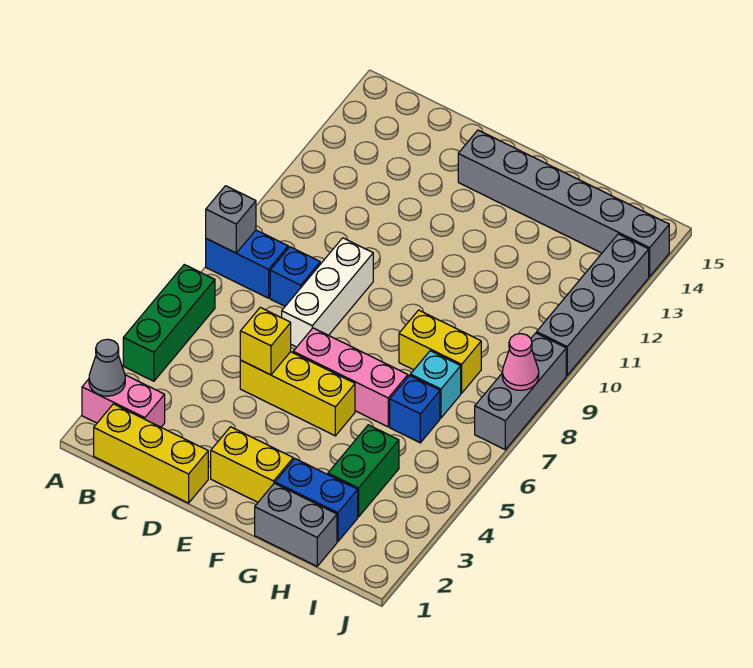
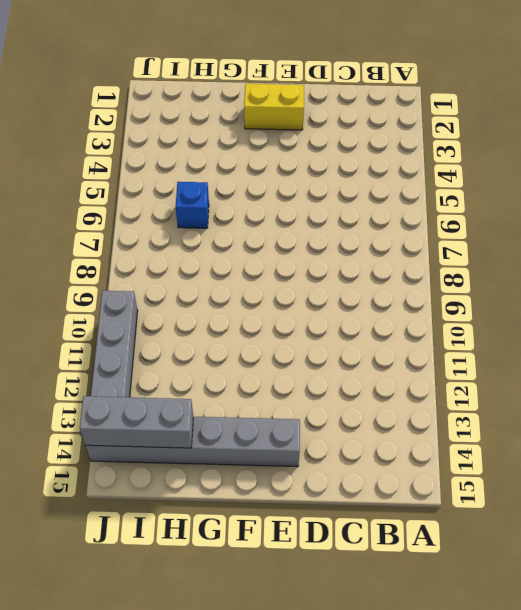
grey brick H14:J14 level 2 -> grey brick J7:J9 level 1
none -> pink brick A2:B2 level 1
none -> green brick A4:A6 level 1
none -> blue brick A8:B8 level 1

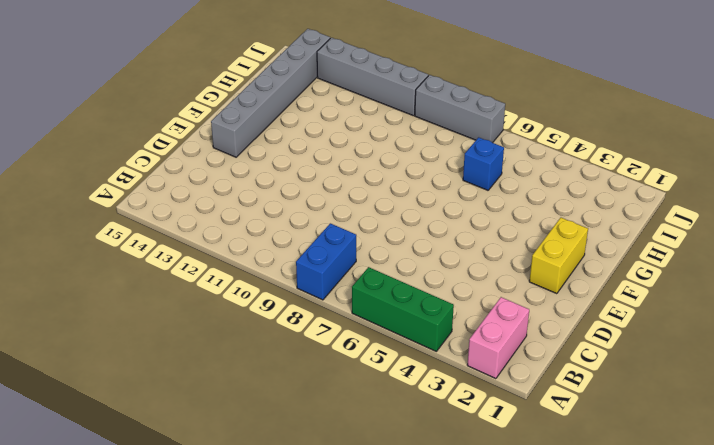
none -> yellow brick B1:D1 level 1
none -> blue brick C8 level 1
none -> yellow brick D5:F5 level 1

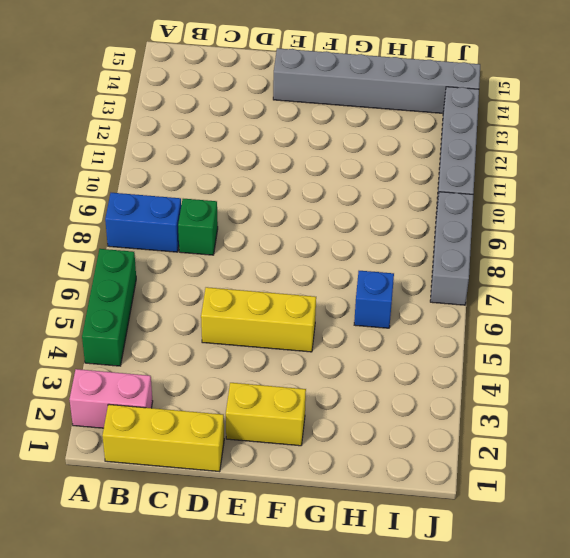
green brick C8 level 1 -> blue brick C8 level 1
none -> white brick D7:D9 level 1
none -> pink brick E6:G6 level 1
none -> grey brick G1:H1 level 1

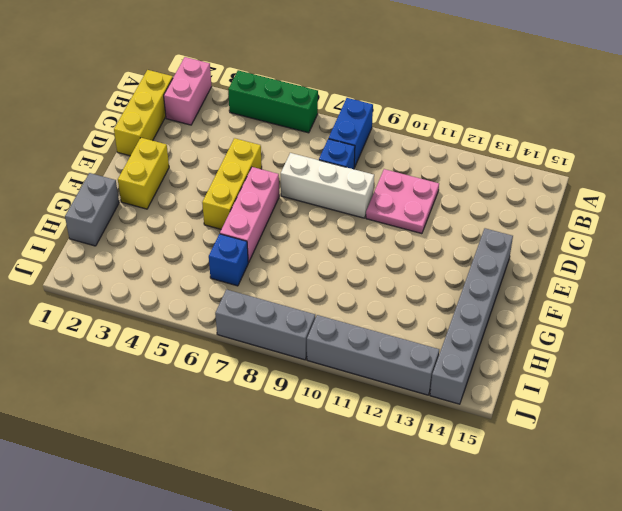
pink plate C10:D11 level 1 -> none
none -> blue brick G2:H2 level 1
none -> yellow brick G8:H8 level 1
none -> green brick H3:H4 level 1

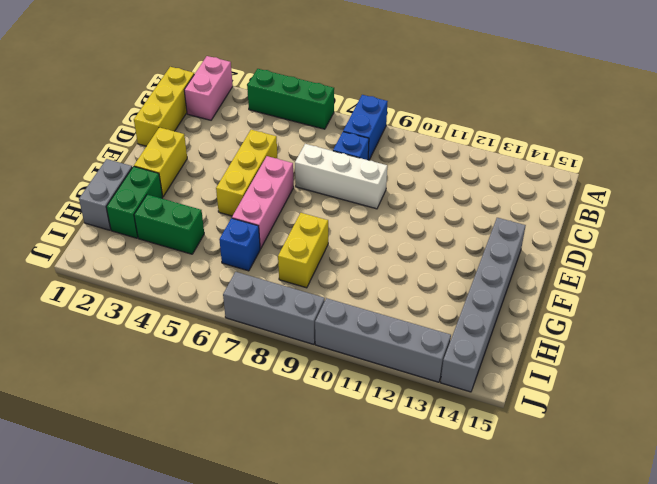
green brick G2:H2 level 1 -> blue brick G2:H2 level 1
none -> cyan brick H7 level 1
none -> grey cone A2 level 2
none -> grey brick A8 level 2

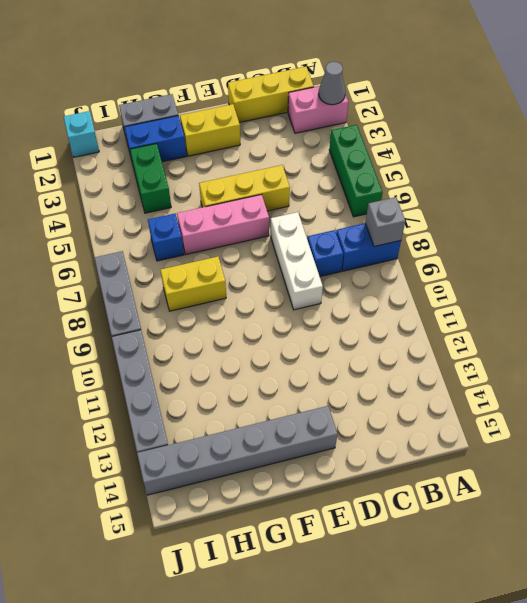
cyan brick J1 level 1 -> cyan brick H7 level 1
none -> yellow brick D5 level 2
none -> pink cone J8 level 2

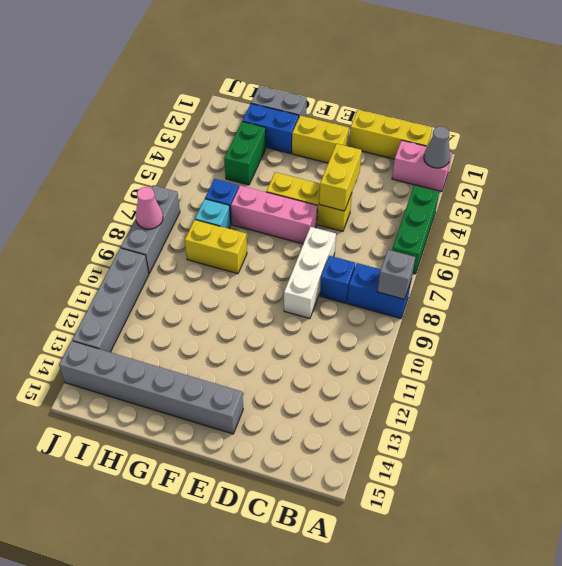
yellow brick D4:D5 level 2 -> yellow brick D5 level 2

